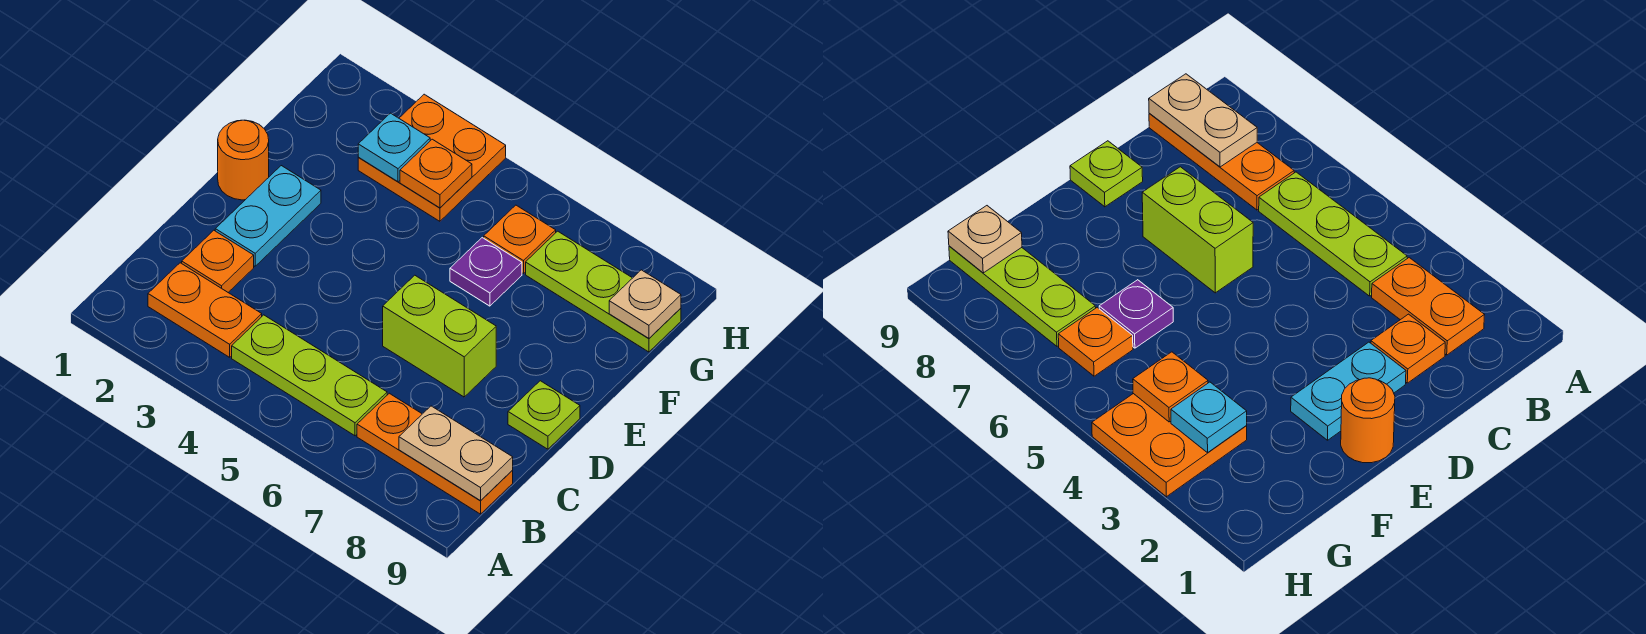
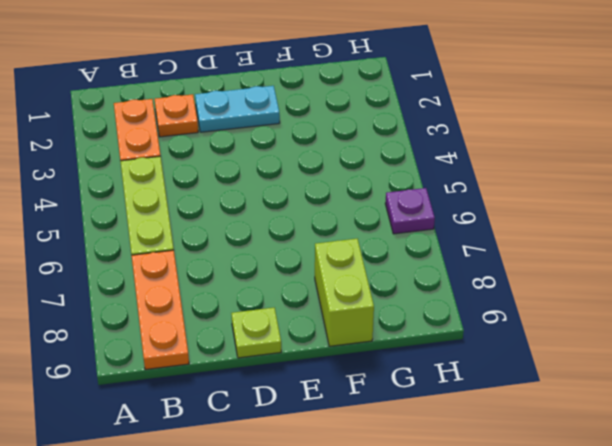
lime brick F8:F9 level 1 -> lime brick D6:D7 level 1
purple plate H6 level 1 -> purple plate F6 level 1
none -> orange round brick E1 level 1
none -> orange plate G3:H4 level 1
none -> orange plate G6 level 1

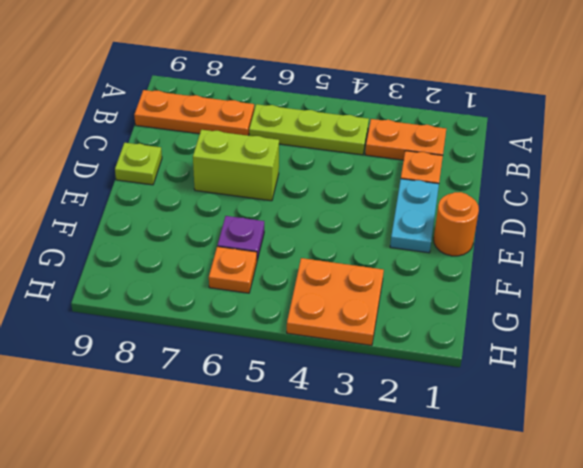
none -> lime plate G7:G9 level 1
none -> tan plate B8:B9 level 2
none -> cyan plate G3 level 2

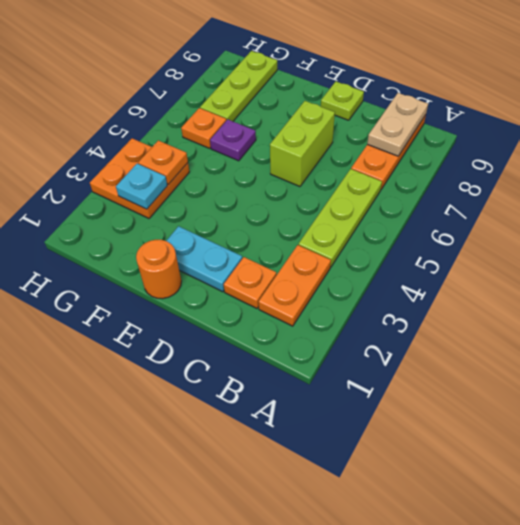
none -> tan plate G9 level 2

